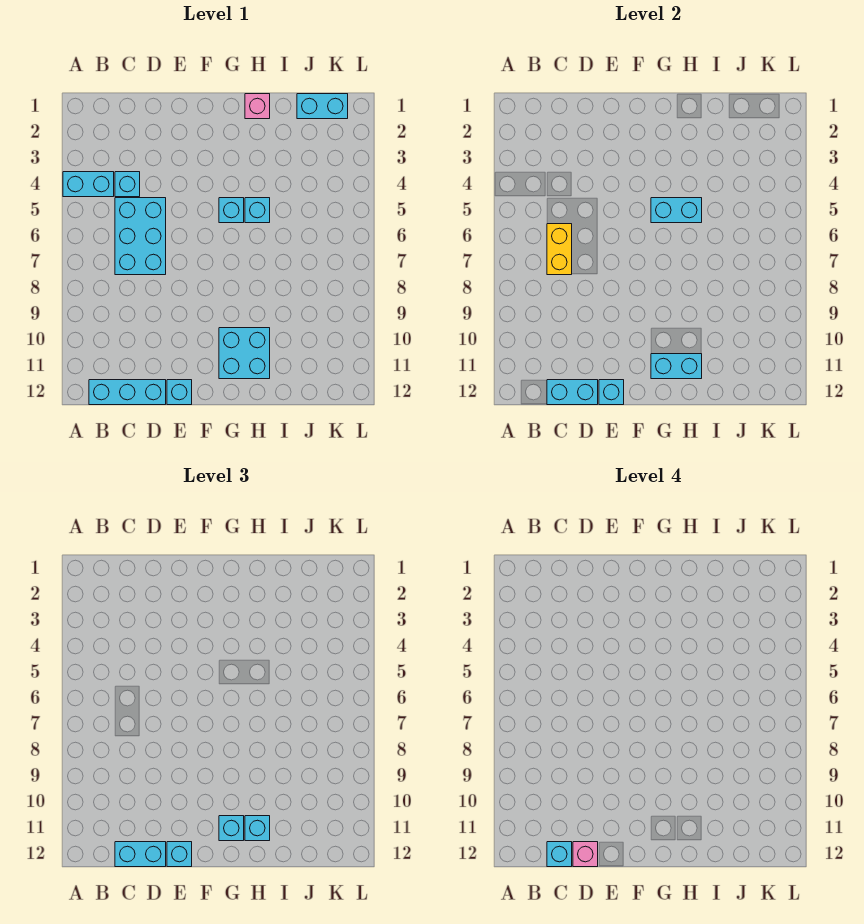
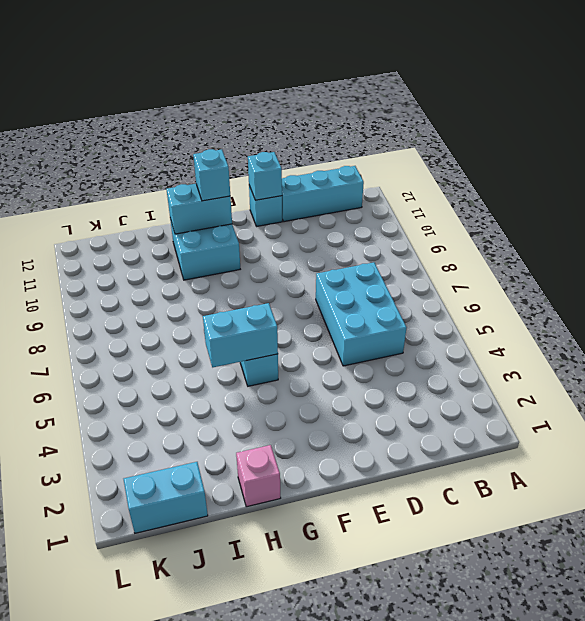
none -> cyan brick A4:B4 level 1
none -> cyan brick C4 level 1
none -> cyan brick H5 level 1

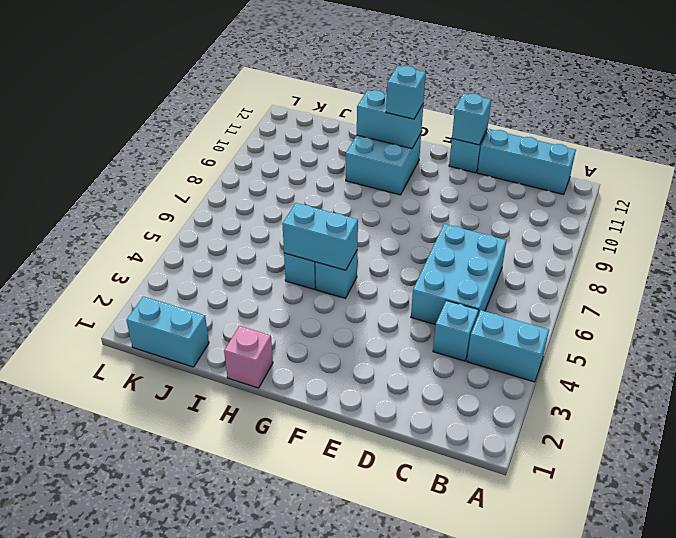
none -> yellow brick C6:C7 level 2
none -> cyan brick C12:D12 level 2
none -> cyan brick C12:D12 level 3

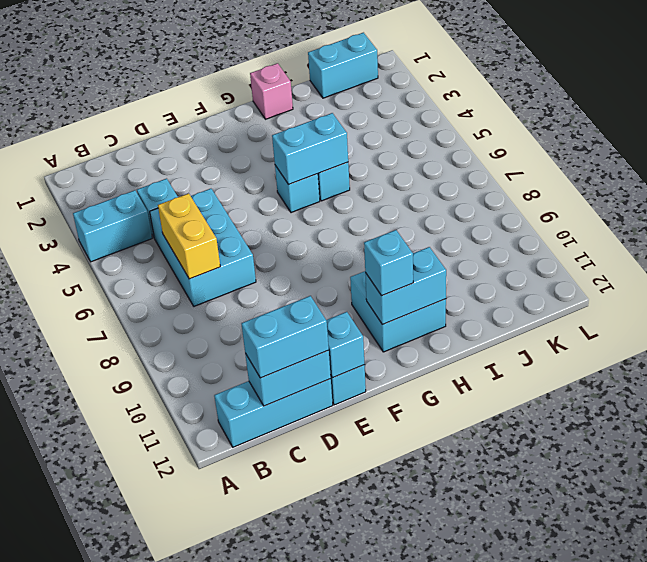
none -> cyan brick E12 level 3
none -> cyan brick H11 level 3
none -> cyan brick C12 level 4

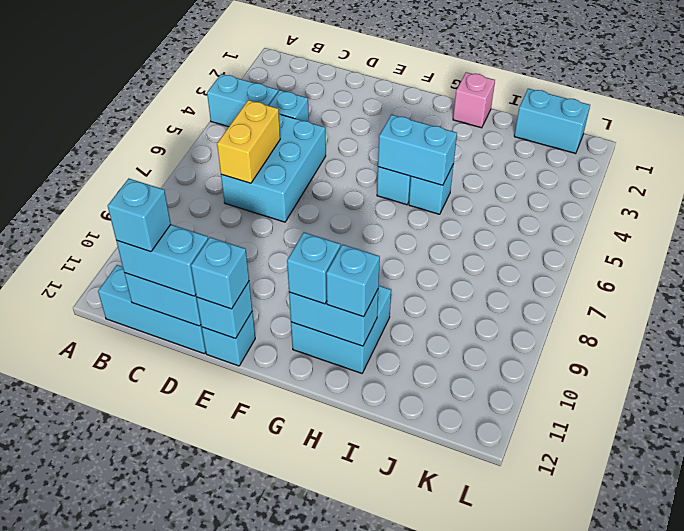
none -> pink brick D12 level 4

